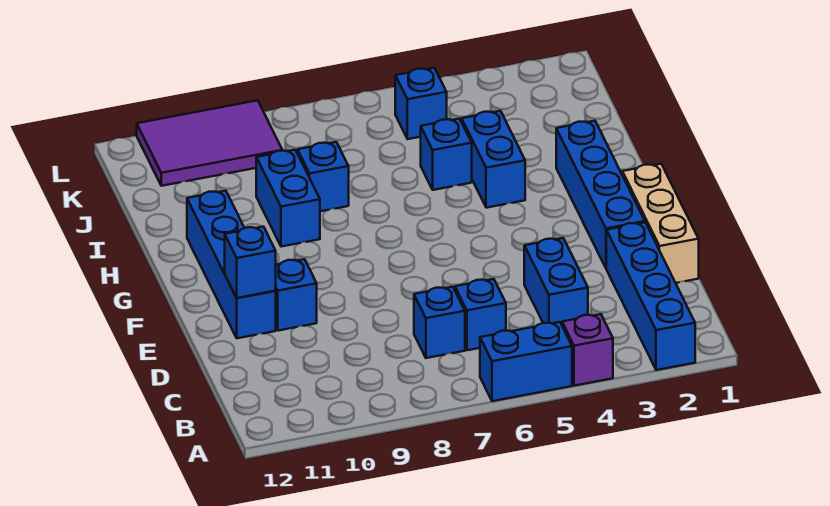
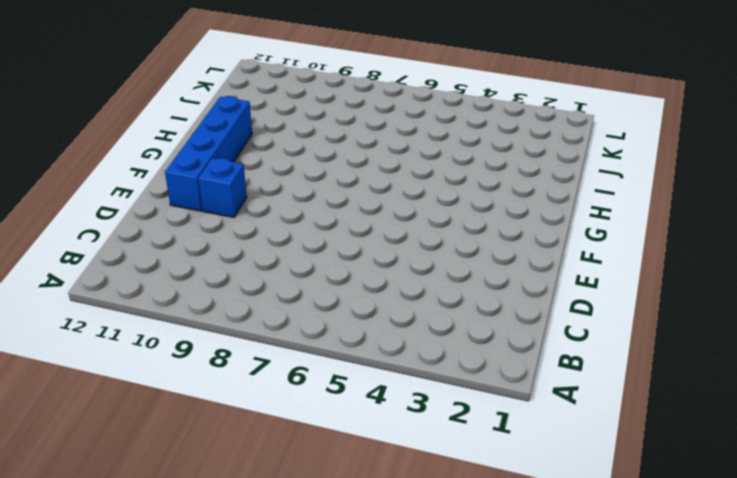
none -> blue brick A2:D2 level 1
none -> purple brick A4 level 1
none -> blue brick A5:A6 level 1

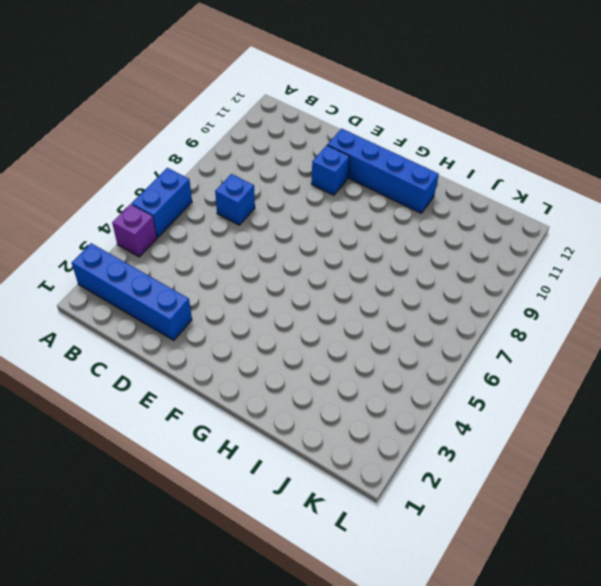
none -> blue brick C4:D4 level 1
none -> blue brick C6 level 1
none -> tan brick D1:F1 level 1

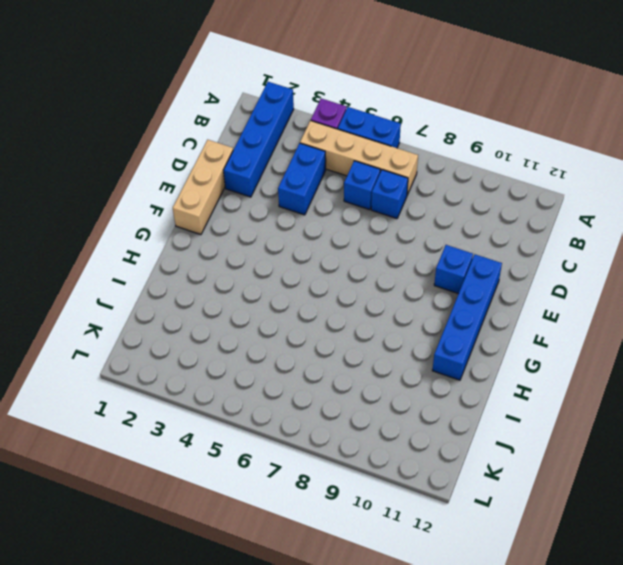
tan brick B4:B7 level 1 -> none
none -> blue brick E2:H2 level 1
none -> blue brick H4:I4 level 1
none -> blue brick H9:I9 level 1

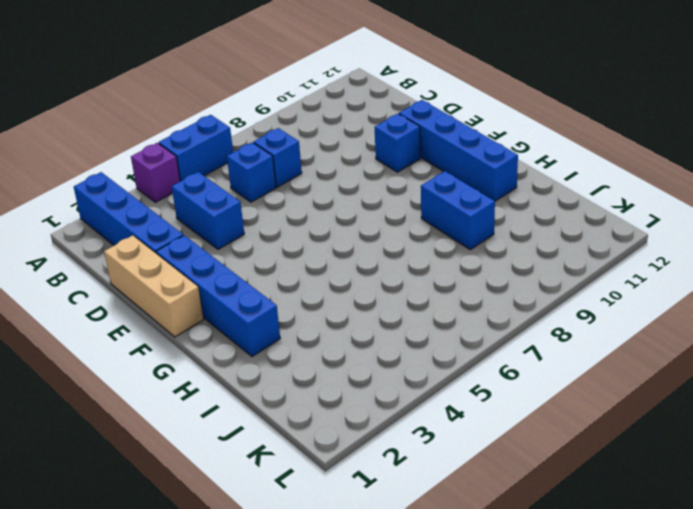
none -> blue brick H4:I4 level 1
none -> blue brick I5 level 1
none -> blue brick I8 level 1

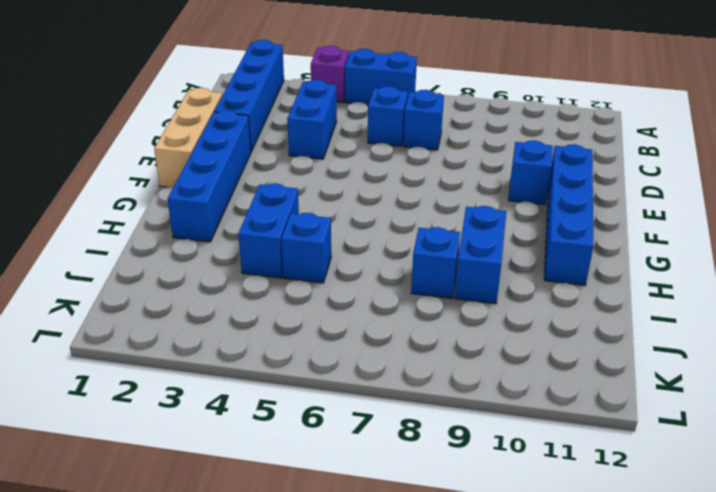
none -> blue brick K5 level 1
none -> purple tile K9:L11 level 1
none -> blue brick E11 level 2

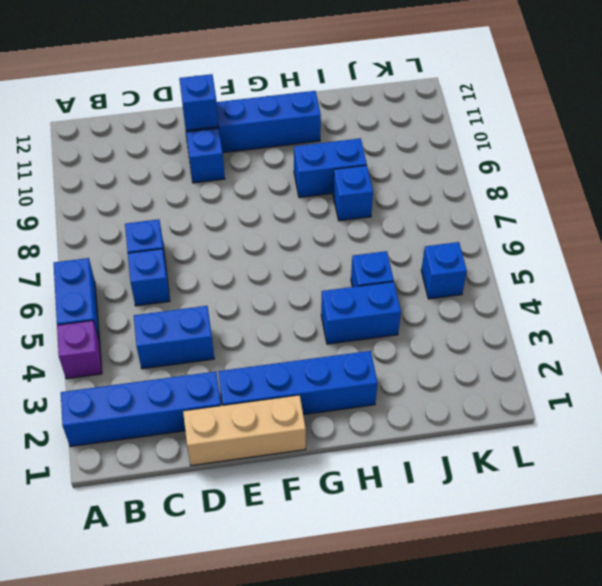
none -> purple tile K9:L11 level 1

